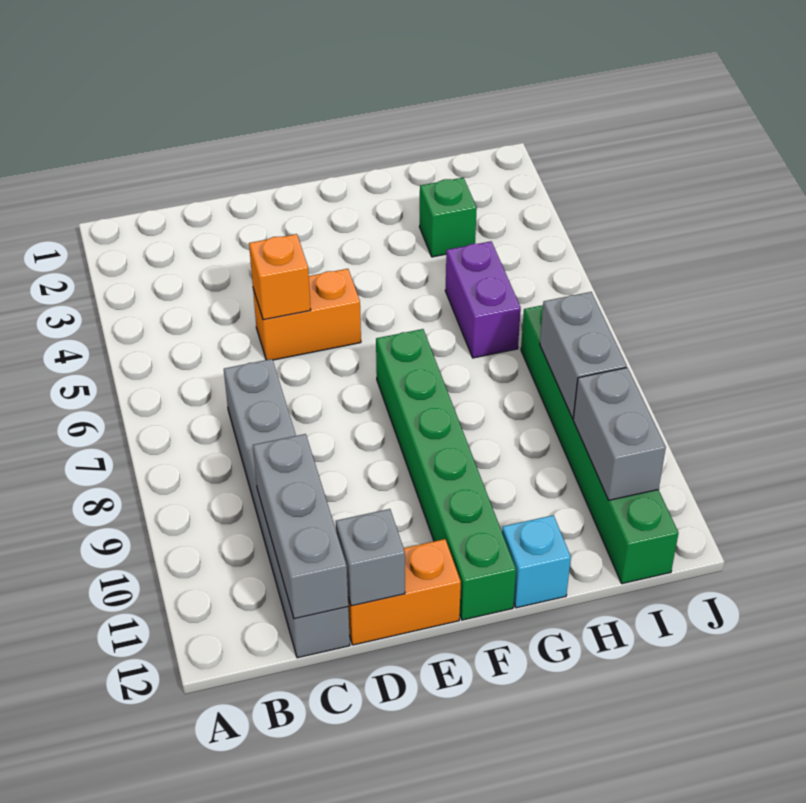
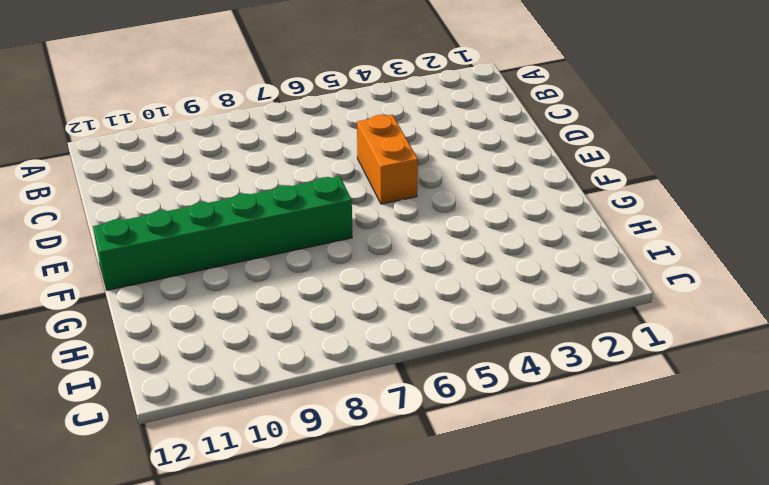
none -> grey brick C7:C12 level 1
none -> orange brick D12:E12 level 1
none -> cyan brick G12 level 1

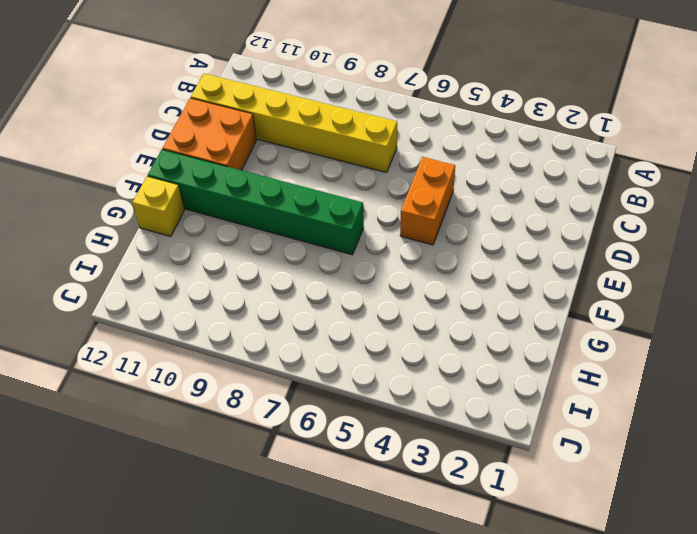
yellow brick C7:C12 level 1 -> grey brick C7:C12 level 1
orange brick D11:E12 level 1 -> orange brick D12:E12 level 1
yellow brick G12 level 1 -> cyan brick G12 level 1
none -> green brick H3 level 1
none -> purple brick H5:H6 level 1
none -> green brick I7:I12 level 1

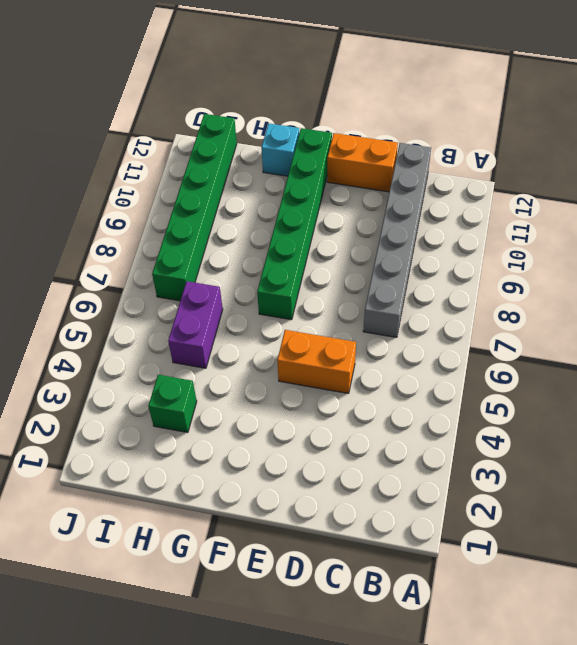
none -> grey brick C10:C12 level 2
none -> orange brick D5 level 2
none -> grey brick D12 level 2

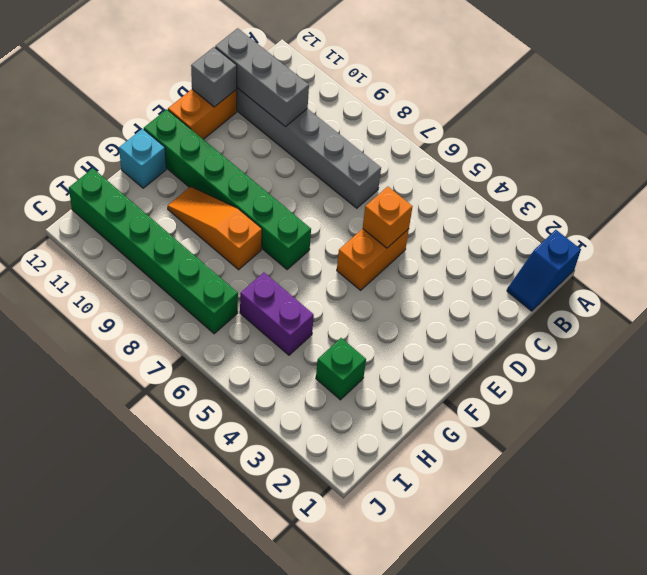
blue slope A1:B1 level 1 top A -> none
orange slope G8:G10 level 1 top 8 -> none
none -> grey brick I8:I9 level 2
none -> grey brick I10:I11 level 2

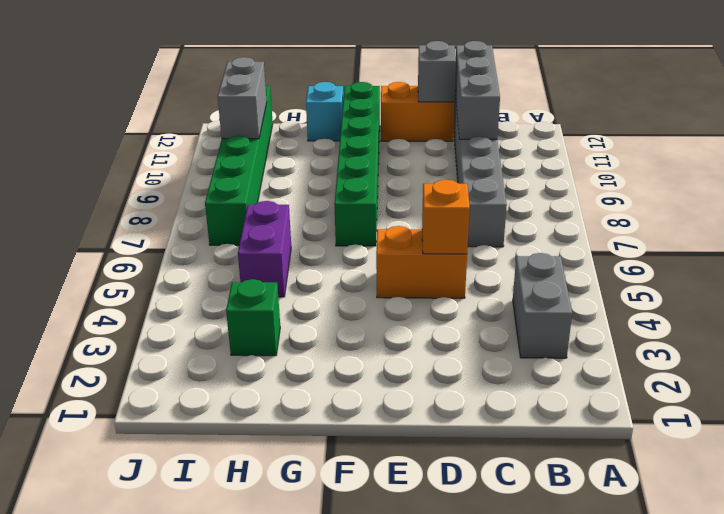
grey brick B3:B4 level 1 -> grey brick I8:I9 level 2

